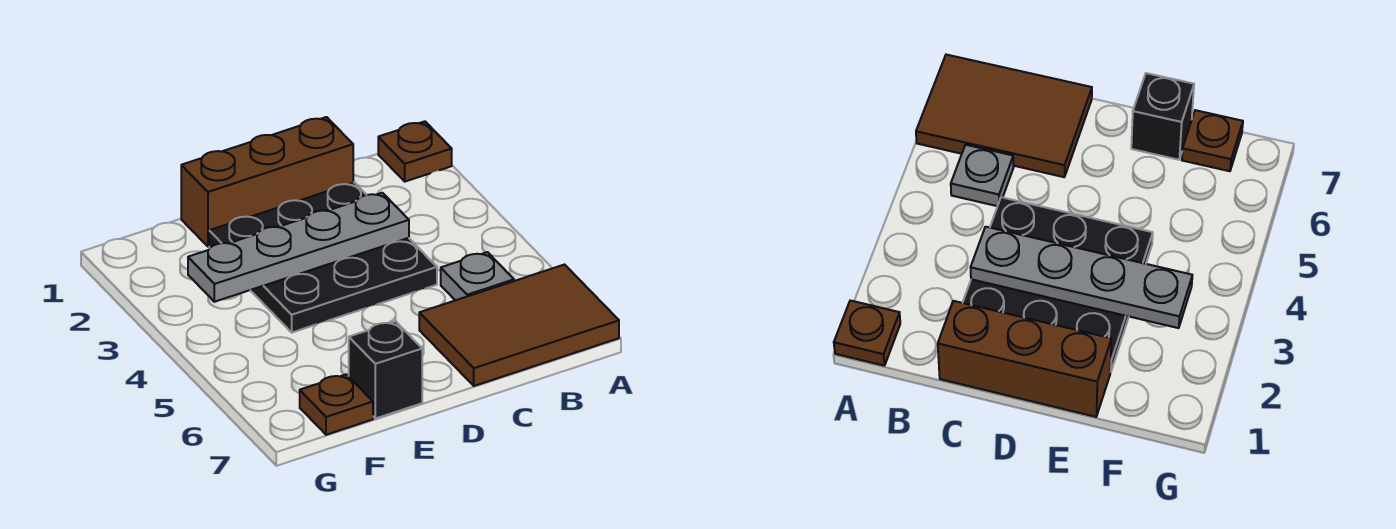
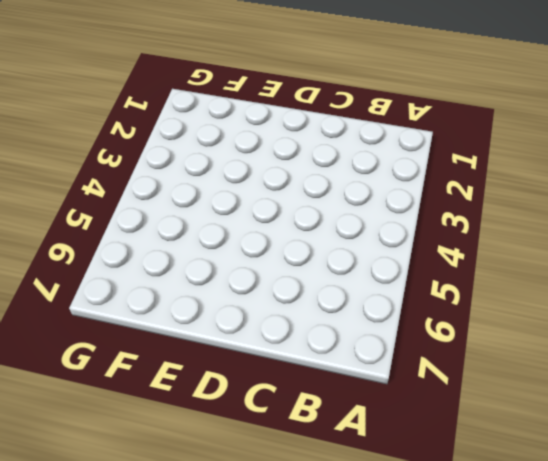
none -> brown plate A1 level 1
none -> brown tile A6:C7 level 1

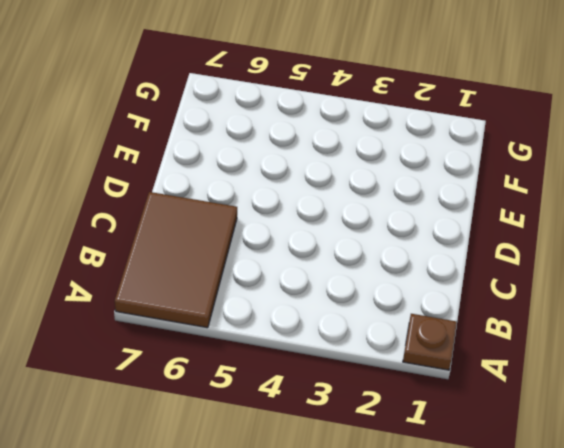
none -> grey plate B5 level 1
none -> brown brick C1:E1 level 1

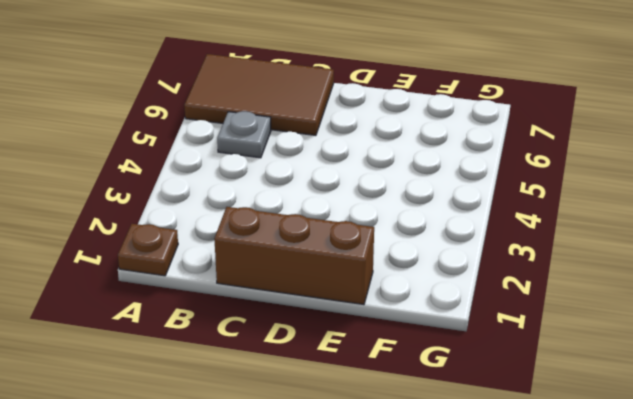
none -> black plate C2:E4 level 1
none -> black brick E7 level 1

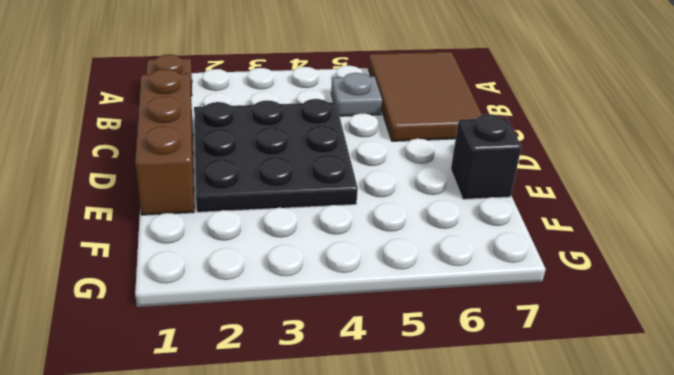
none -> brown plate F7 level 1
none -> grey plate C3:F3 level 2

